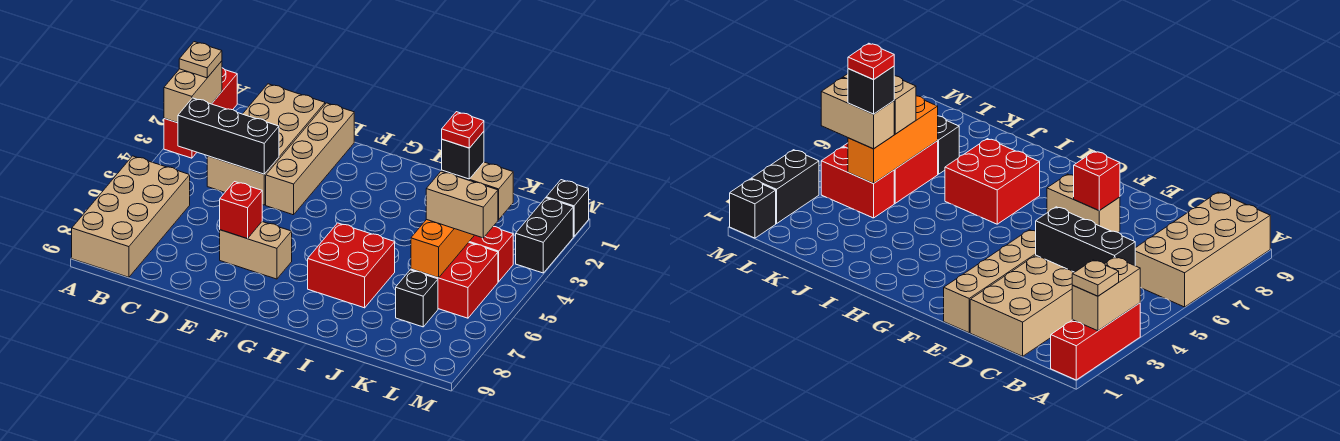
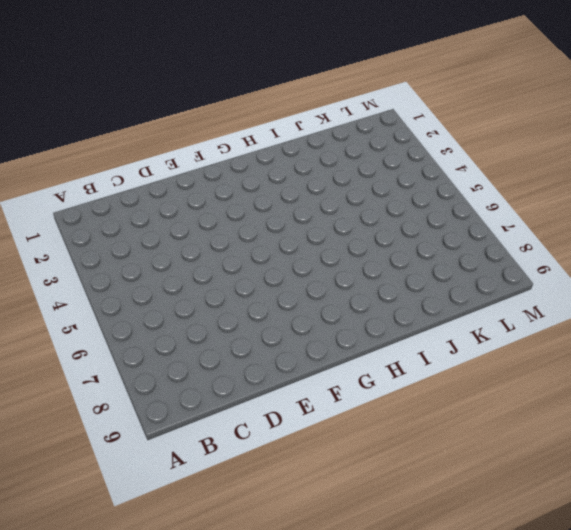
none -> red brick A1:A3 level 1
none -> tan brick A6:B9 level 1
none -> tan brick C1:D4 level 1

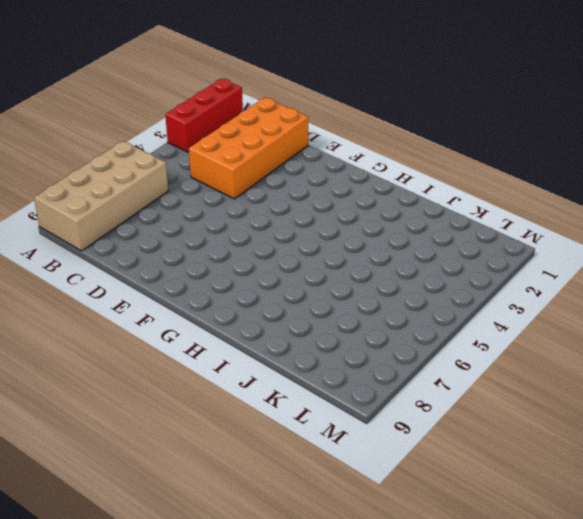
orange brick C1:D4 level 1 -> tan brick C1:D4 level 1
none -> tan brick E1:E4 level 1
none -> tan brick E7:F7 level 1
none -> red brick H6:I7 level 1

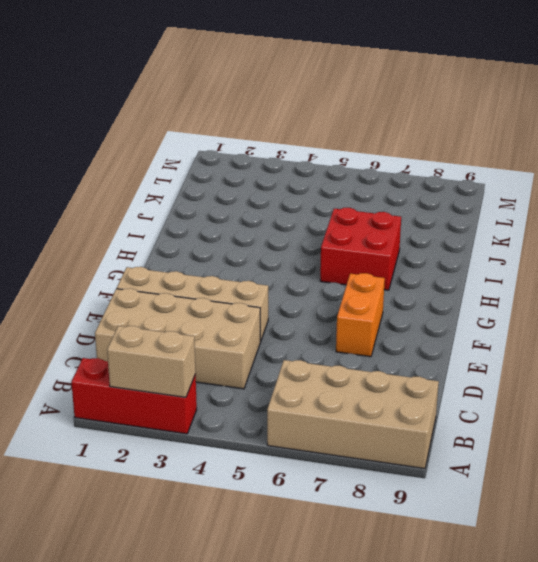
orange brick E7:F7 level 1 -> tan brick E7:F7 level 1
none -> red brick K4:L4 level 1
none -> red brick K5:L6 level 1
none -> black brick K7 level 1

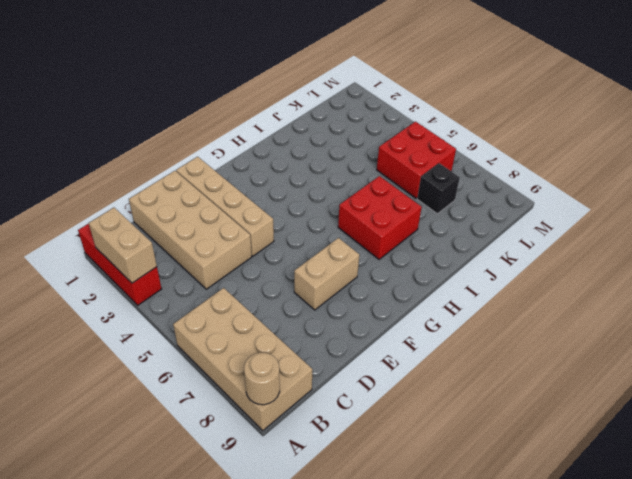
tan round brick A9 level 2 -> none
none -> red brick K4:L4 level 1
none -> black brick M1 level 1
none -> black brick M2:M3 level 1

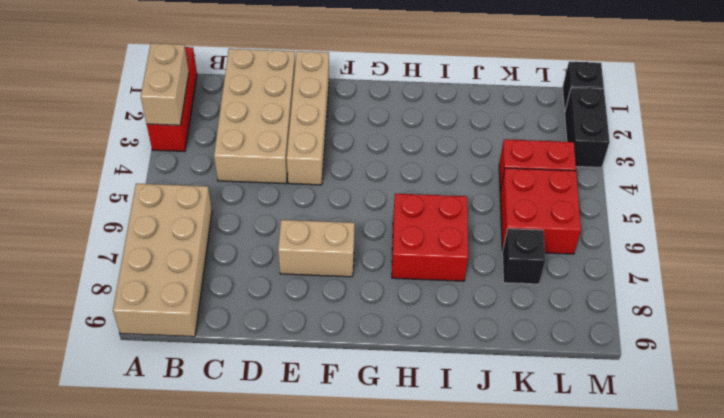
none -> black brick B4:D4 level 2
none -> red brick E7 level 2
none -> orange brick K4:K6 level 2

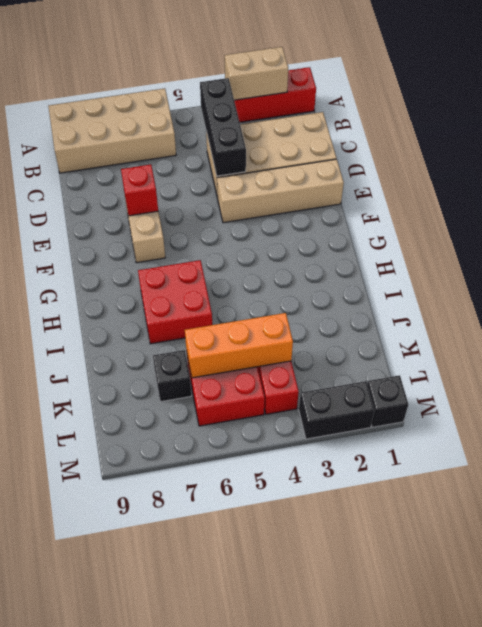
none -> tan plate A2 level 3
none -> tan brick K4:L4 level 3
none -> tan brick K5:L5 level 3

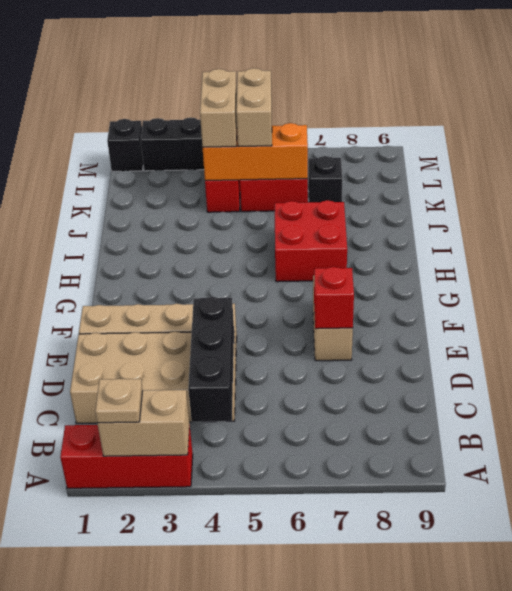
none -> tan brick A6:B9 level 1
none -> black brick K4 level 4
none -> red plate K4 level 5

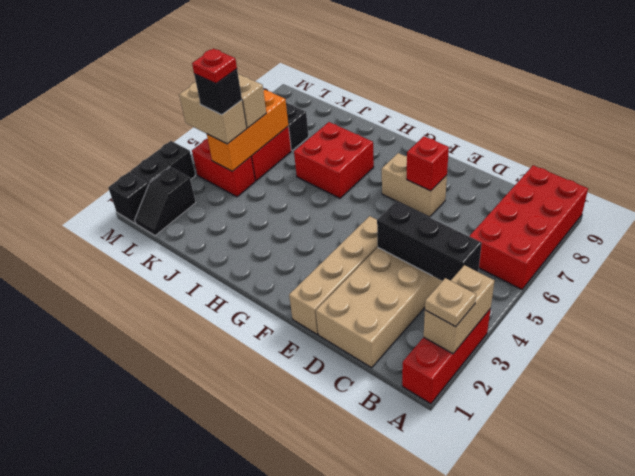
red brick A6:B9 level 1 -> tan brick A6:B9 level 1
black slope L1:L2 level 1 top 2 -> none

